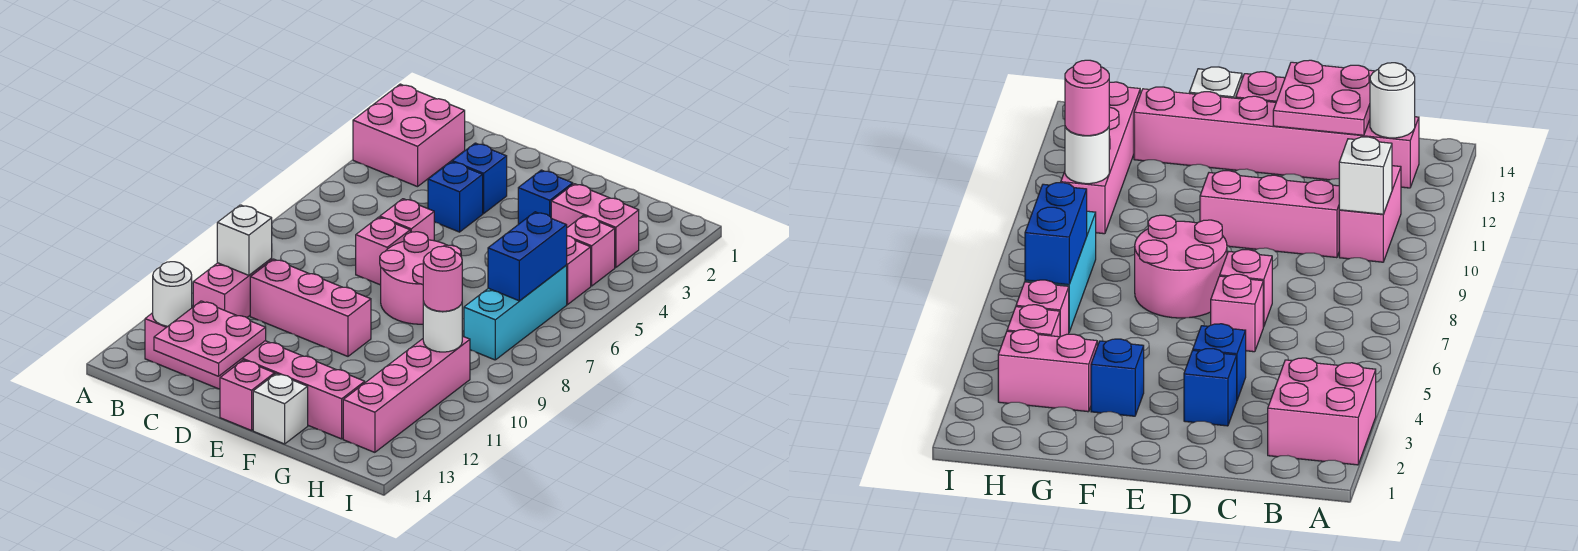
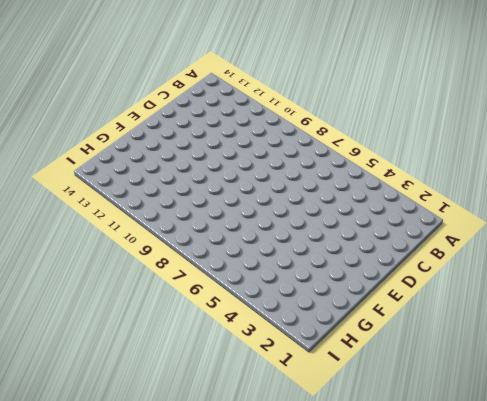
none -> pink brick A2:B3 level 1
none -> pink brick B10:B11 level 1
none -> pink brick B13:G13 level 1

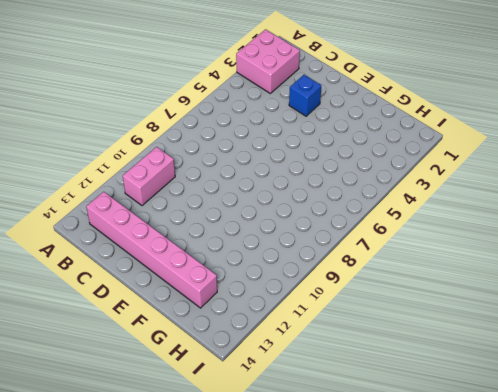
none -> pink brick C10:E10 level 1
none -> blue brick D4 level 1
none -> pink brick D6 level 1

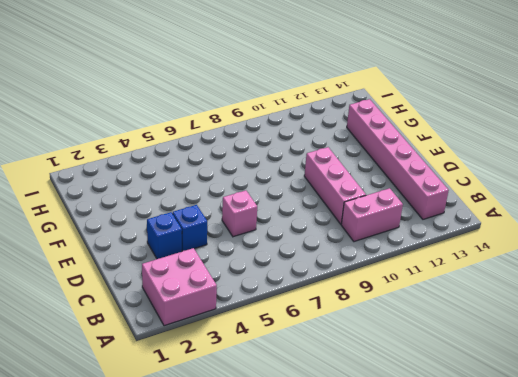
none -> pink brick D7 level 1
none -> pink round brick E7:F8 level 1
none -> pink brick E14 level 1

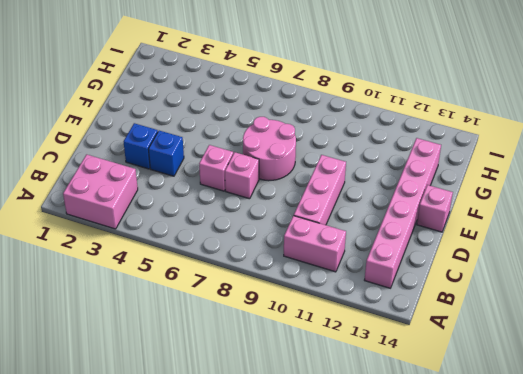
none -> blue brick F3 level 1
none -> white brick F14 level 1
none -> pink brick G3:H3 level 1

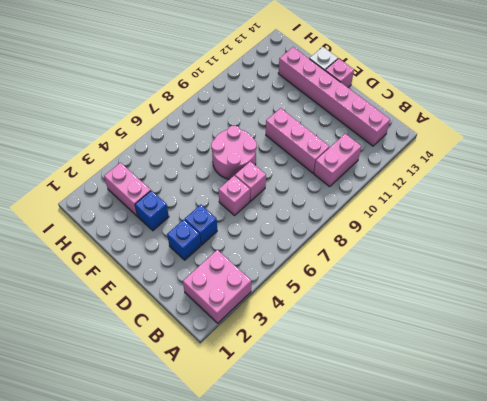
none -> pink brick H4 level 1
none -> pink brick H5 level 1
none -> cyan brick H6:H8 level 1

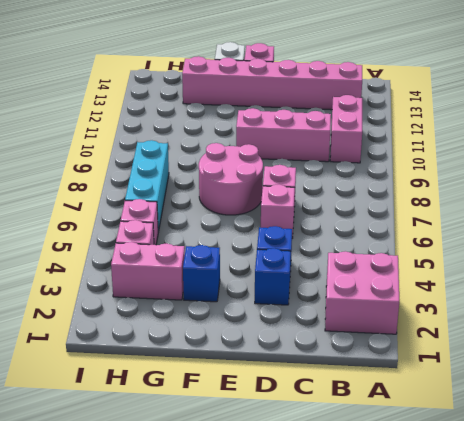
none -> pink brick H10:H13 level 1
none -> white brick B10 level 2
none -> white round brick B13 level 2

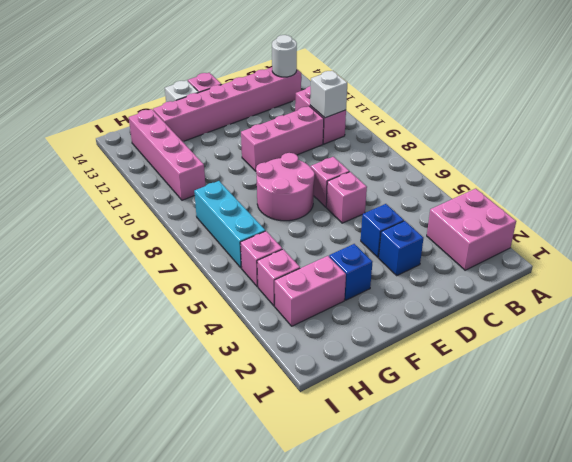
none -> pink plate C13:D14 level 2
none -> blue brick H6:H7 level 2
none -> white round brick H10 level 2

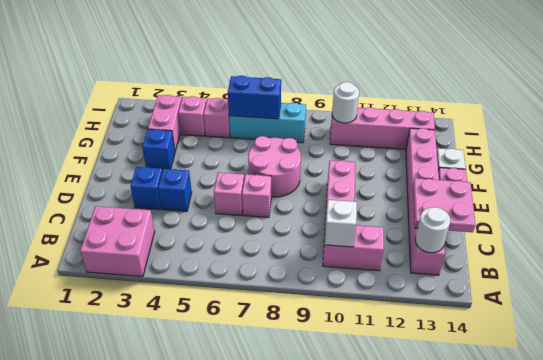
none -> pink round brick H10 level 3

